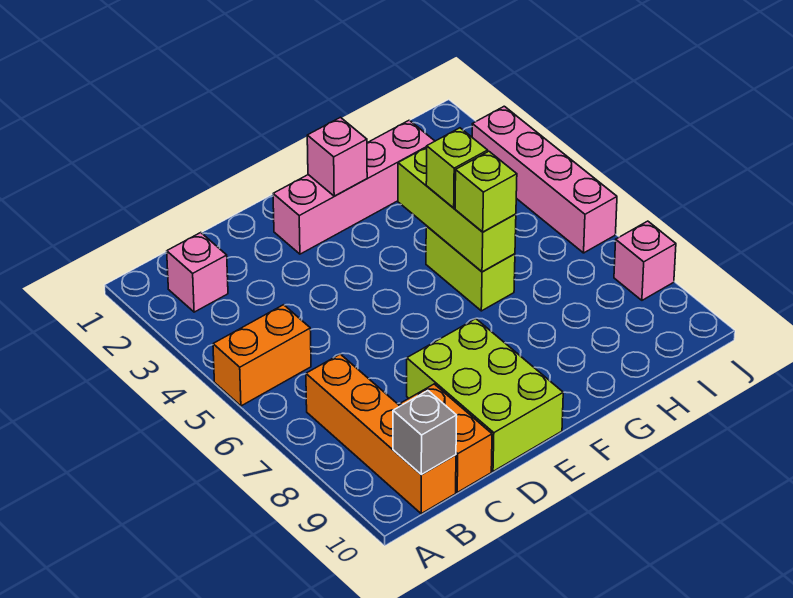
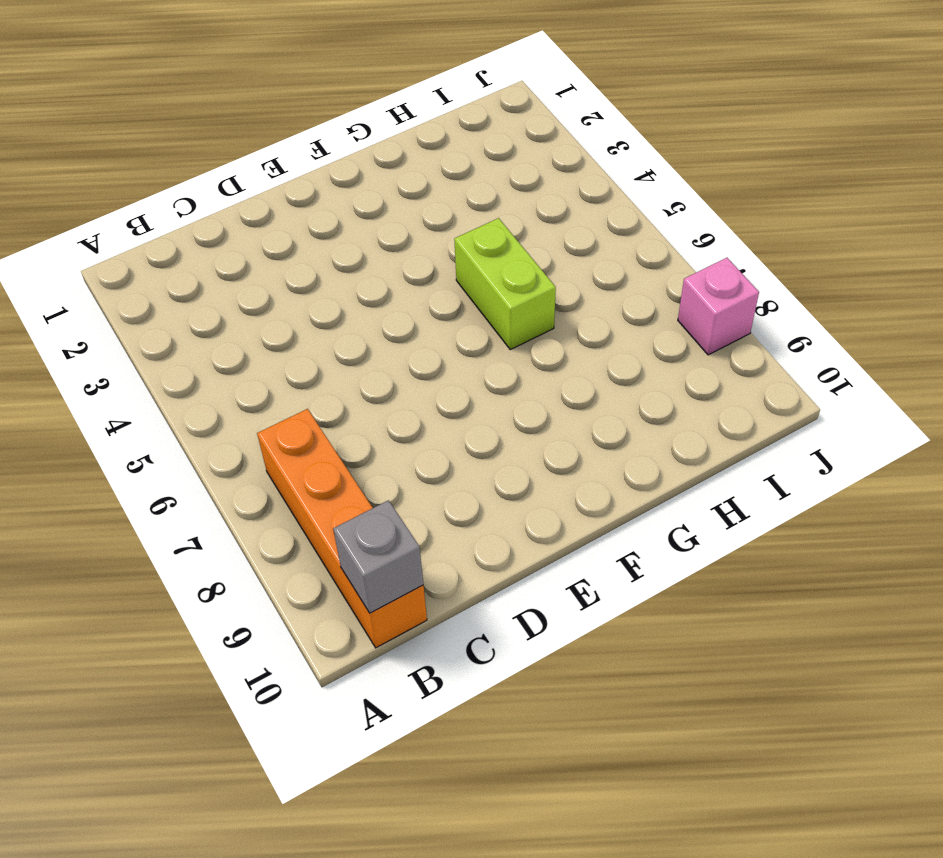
none -> orange brick A5:B5 level 1
none -> pink brick B2 level 1
none -> orange brick C9:C10 level 1

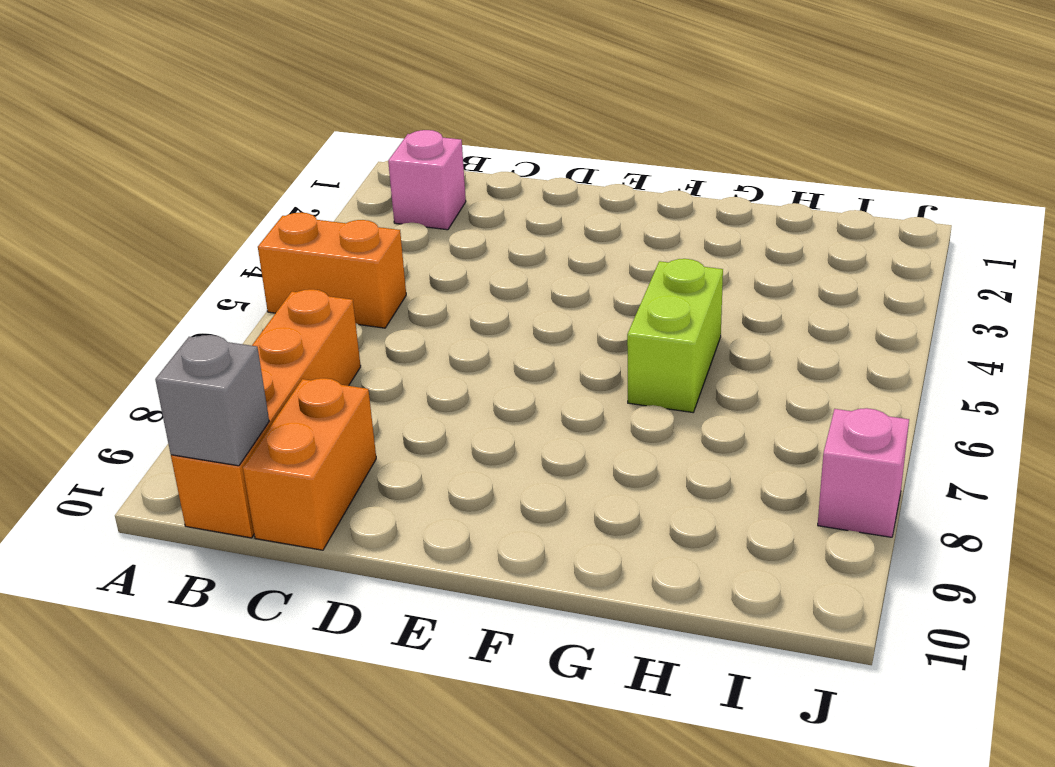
none -> lime brick D8:E10 level 1
none -> pink brick E2:H2 level 1
none -> pink brick J3:J6 level 1

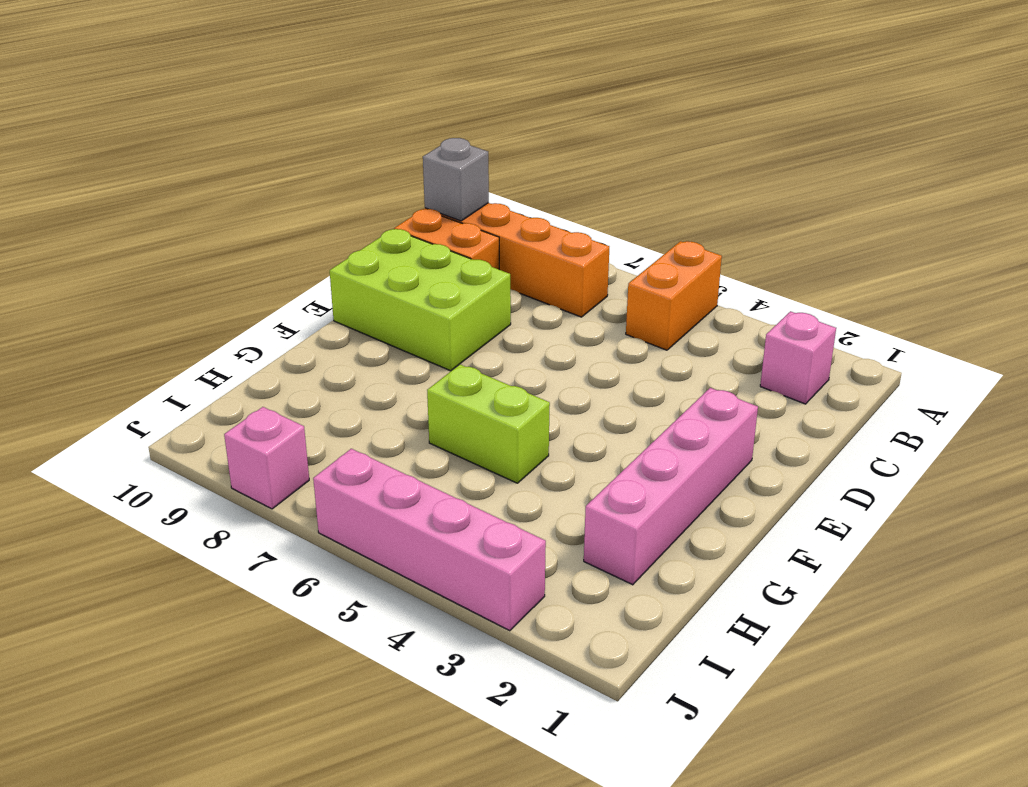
none -> pink brick F2 level 2
none -> lime brick G4:G6 level 2
none -> lime brick G5 level 3

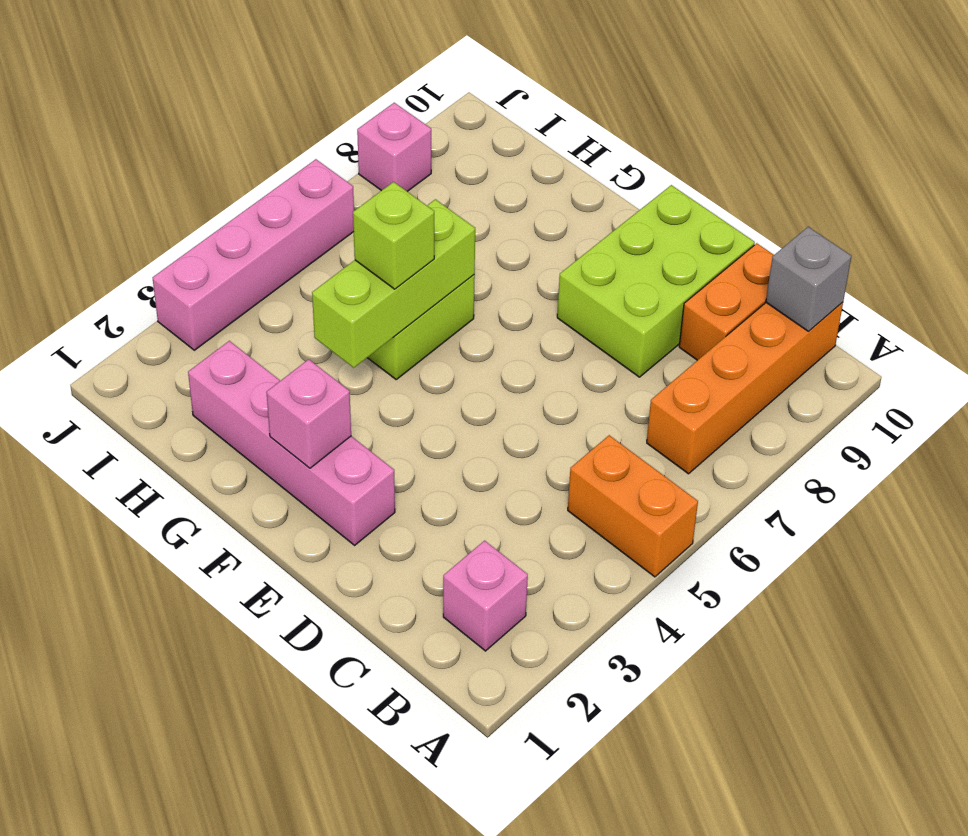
none -> lime brick G6 level 3

